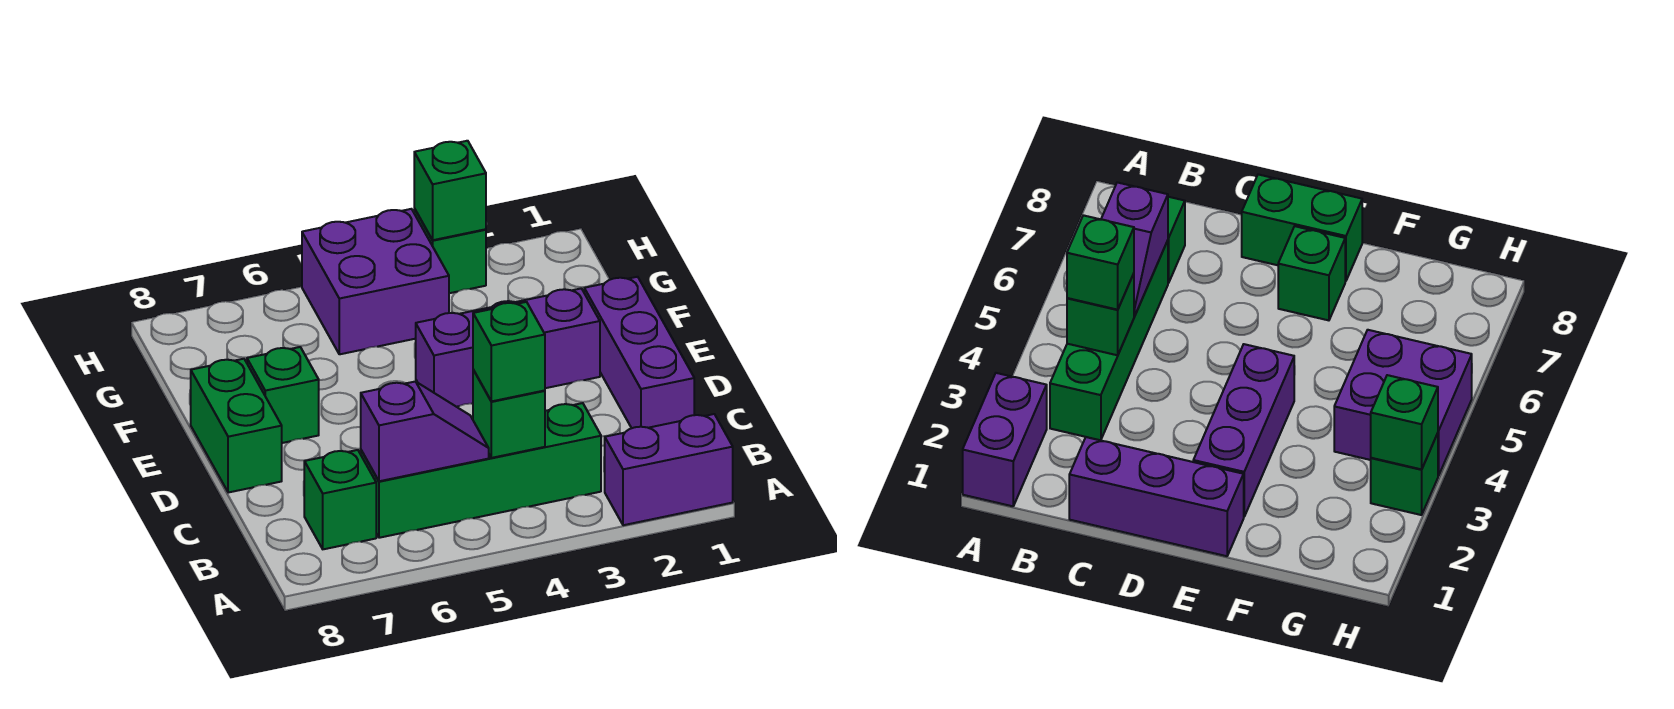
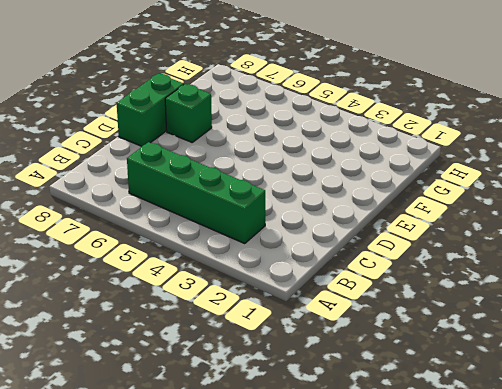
none -> purple brick A1:A2 level 1
none -> green brick B7 level 1
none -> purple brick C1:E1 level 1

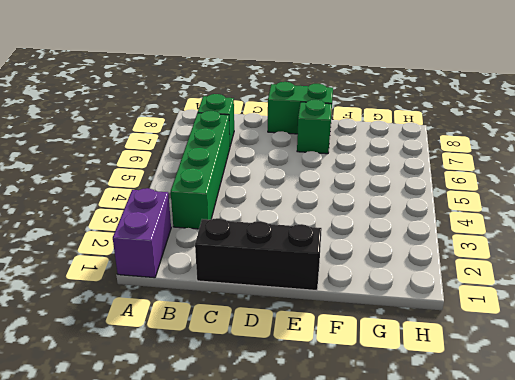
black brick C1:E1 level 1 -> purple brick C1:E1 level 1
none -> purple brick E2:E4 level 1
none -> purple brick G4:H5 level 1
none -> green brick H3 level 1

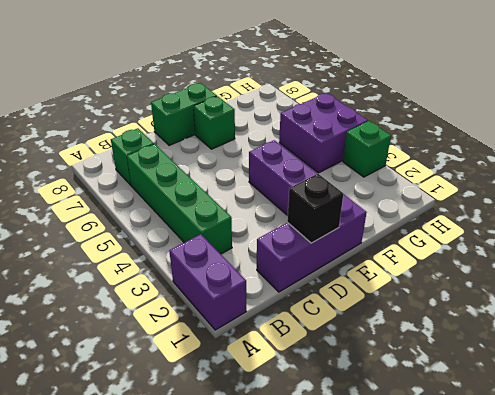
black brick D1 level 2 -> none
none -> green brick B4 level 2
none -> purple slope B5:B6 level 2 top 6
none -> green brick H3 level 2

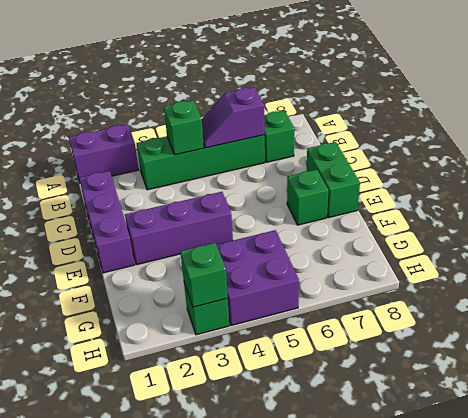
none -> green brick B4 level 3

